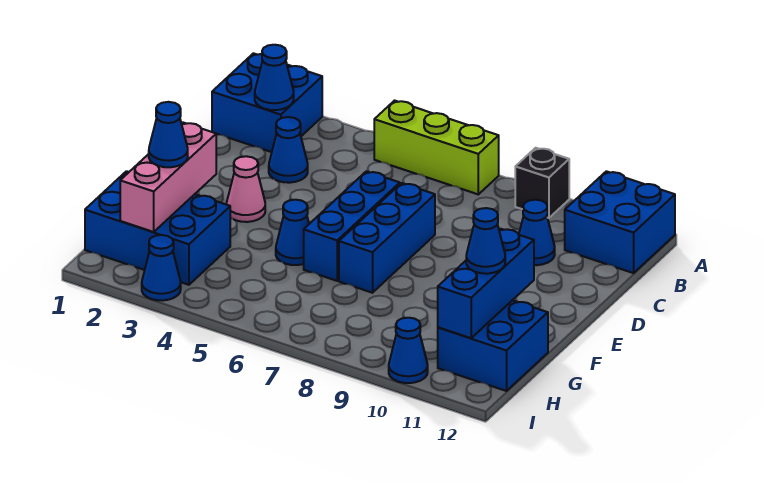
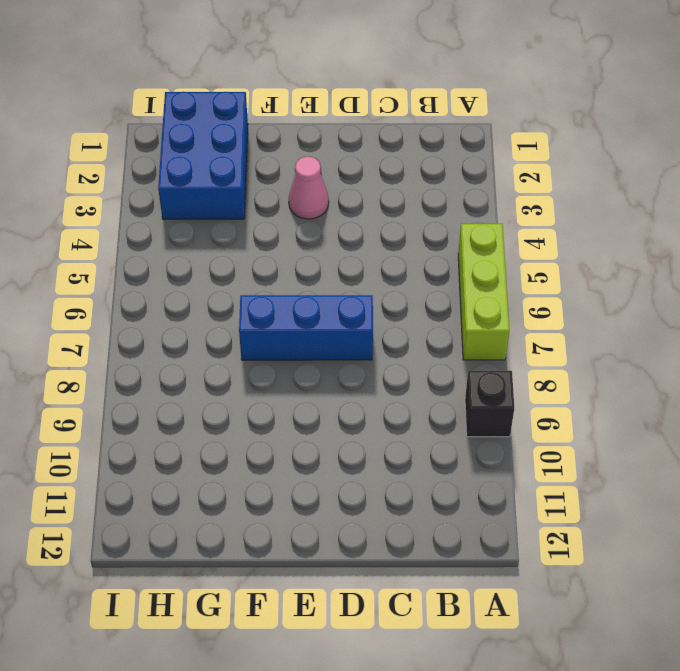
none -> blue brick A1:B2 level 1
none -> blue brick A11:B12 level 1
none -> blue cone C3 level 1

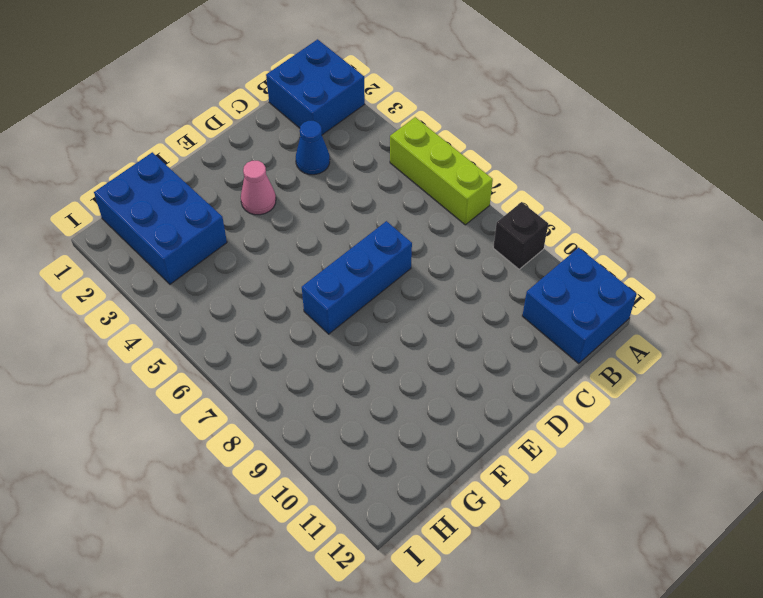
none -> blue cone C10 level 1
none -> blue brick D6:F6 level 1
none -> blue cone F5 level 1

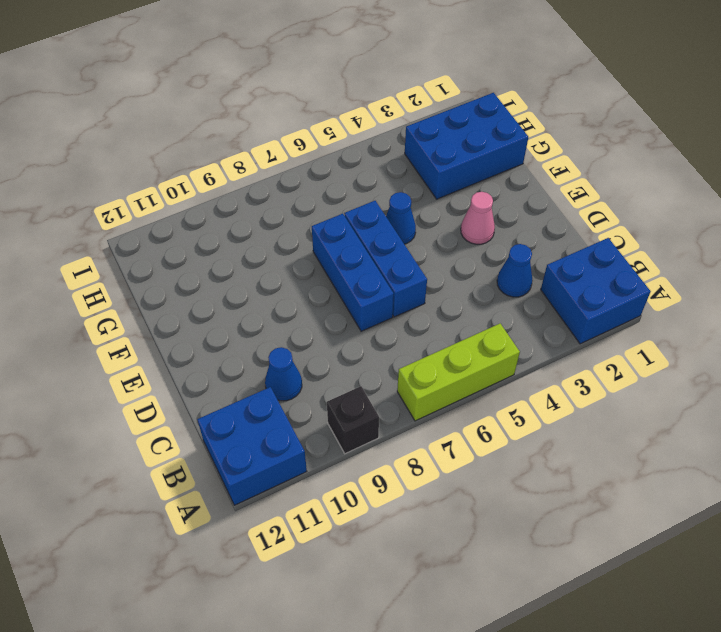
none -> blue brick G11:H12 level 1
none -> blue cone I3 level 1
none -> blue cone I10 level 1

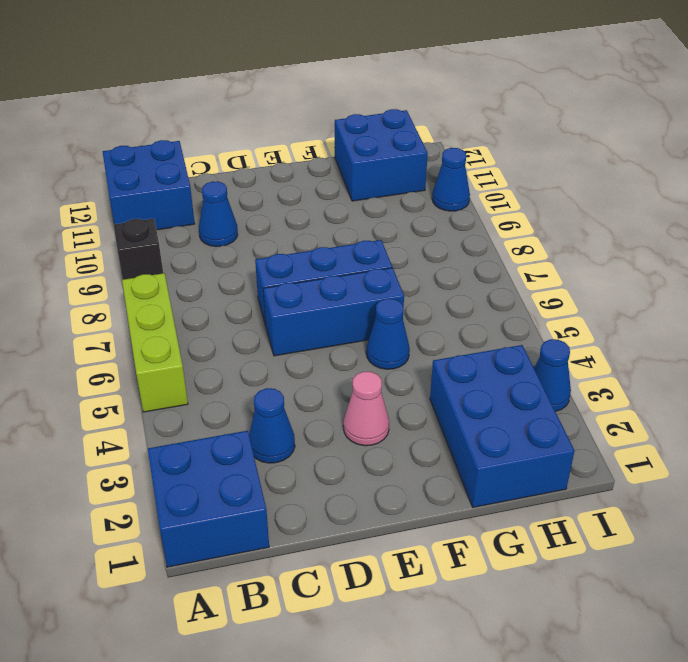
none -> blue cone B2 level 2
none -> pink brick F2:H2 level 2
none -> blue brick F11:H11 level 2

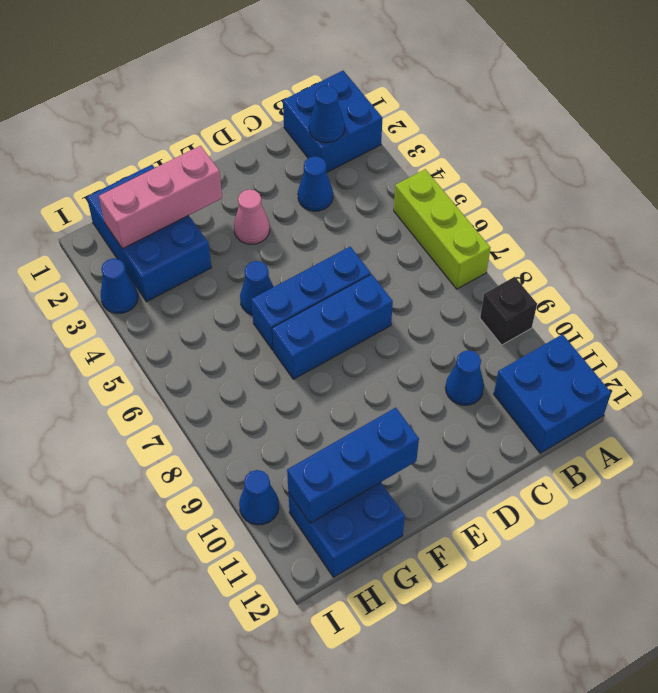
none -> blue cone G2 level 3
none -> blue cone G11 level 3

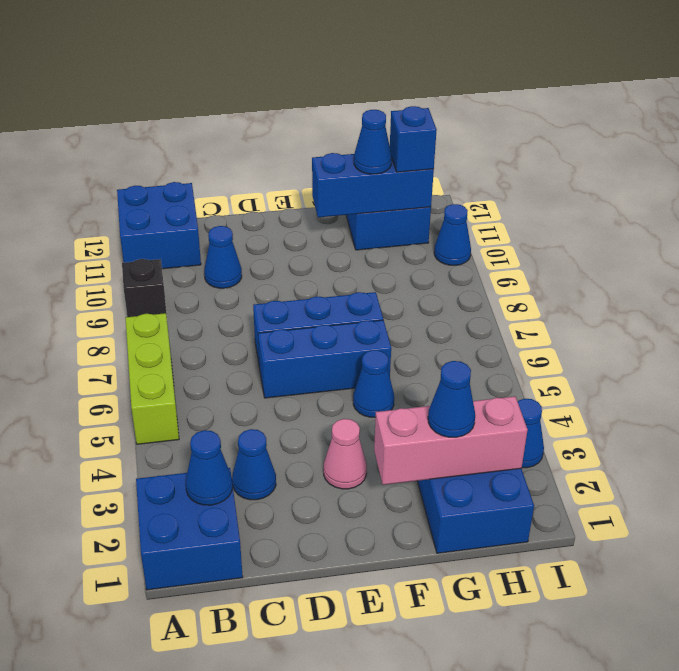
blue brick H11 level 3 -> none

